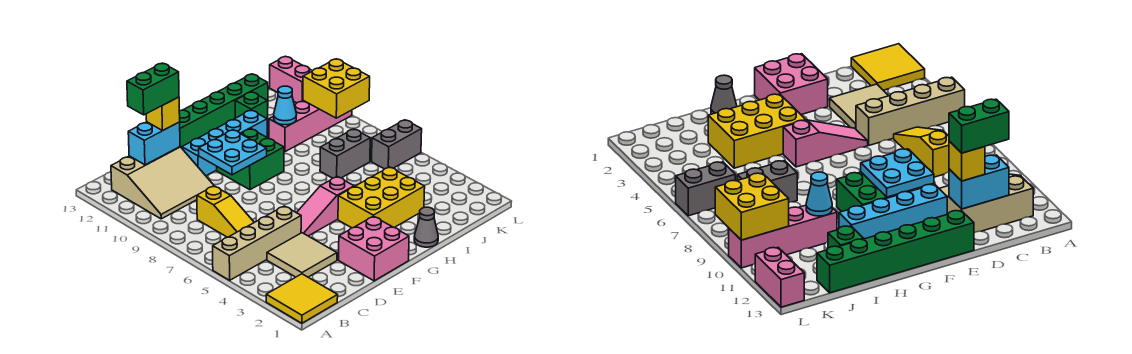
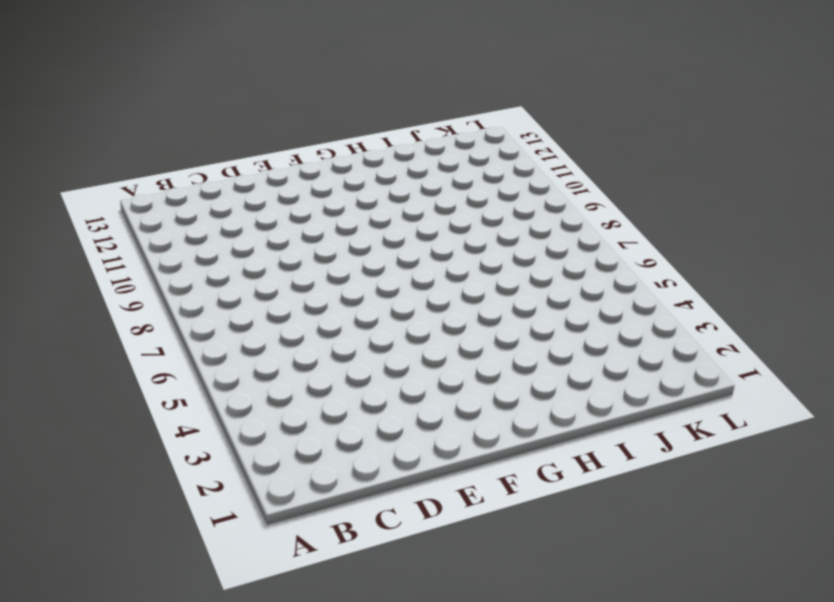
none -> yellow tile A1:B2 level 1
none -> tan brick A5:D5 level 1
none -> tan slope B10:D12 level 1 top 12

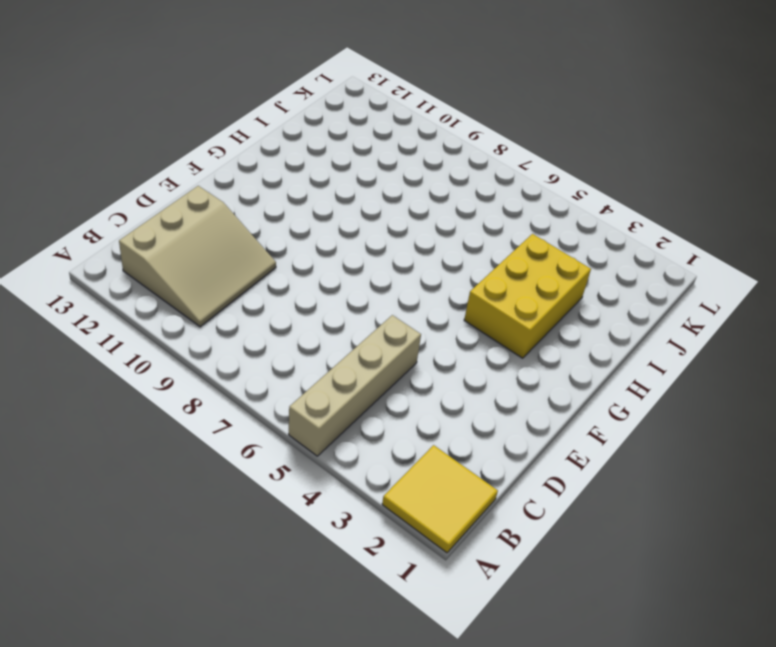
none -> tan tile C3:D4 level 1
none -> yellow slope C6:C8 level 1 top 8
none -> pink brick E1:F2 level 1

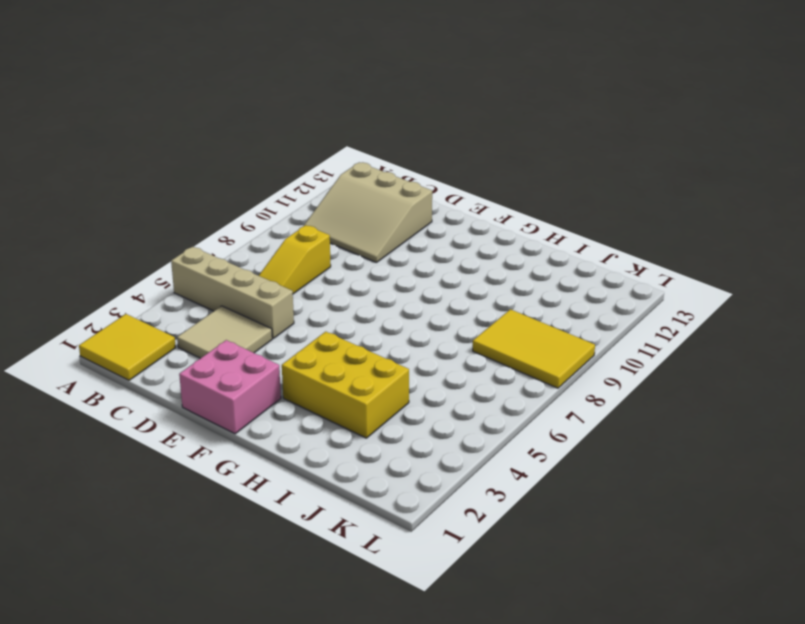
yellow tile J8:L9 level 1 -> none
none -> pink slope E5:G5 level 1 top G
none -> cyan brick E11:H11 level 1
none -> green brick E13:J13 level 1

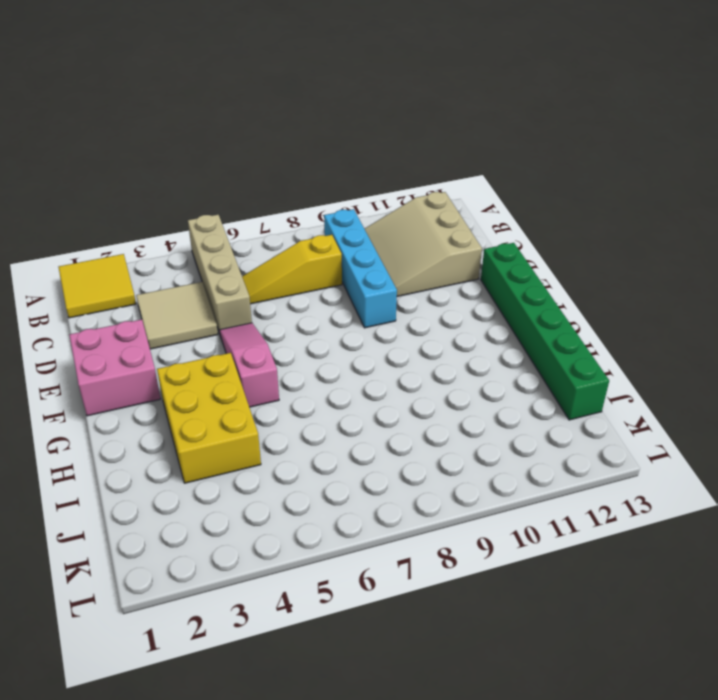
cyan brick B9:E9 level 1 -> cyan brick E11:H11 level 1
none -> green brick F9:G10 level 1
none -> grey cone H1 level 1
none -> grey brick I7:J7 level 1

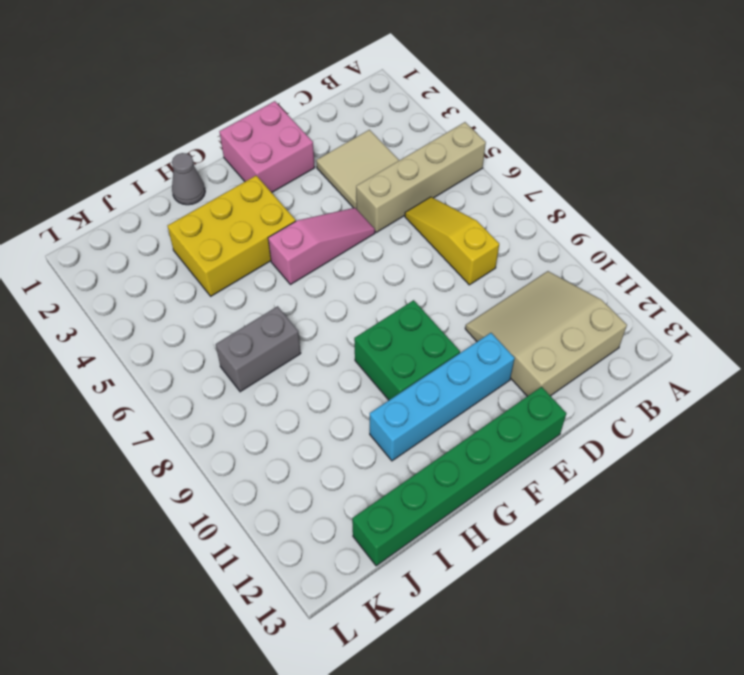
none -> yellow tile A1:B2 level 1
none -> pink brick I10:L10 level 1
none -> green brick I12 level 1

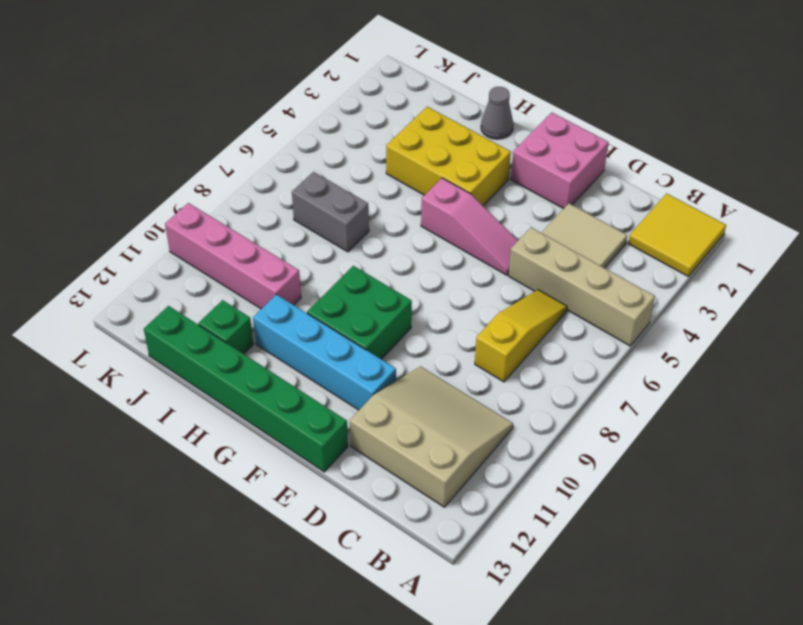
none -> grey brick K6:L6 level 1
none -> pink brick L12:L13 level 1
none -> cyan brick C12:D12 level 2

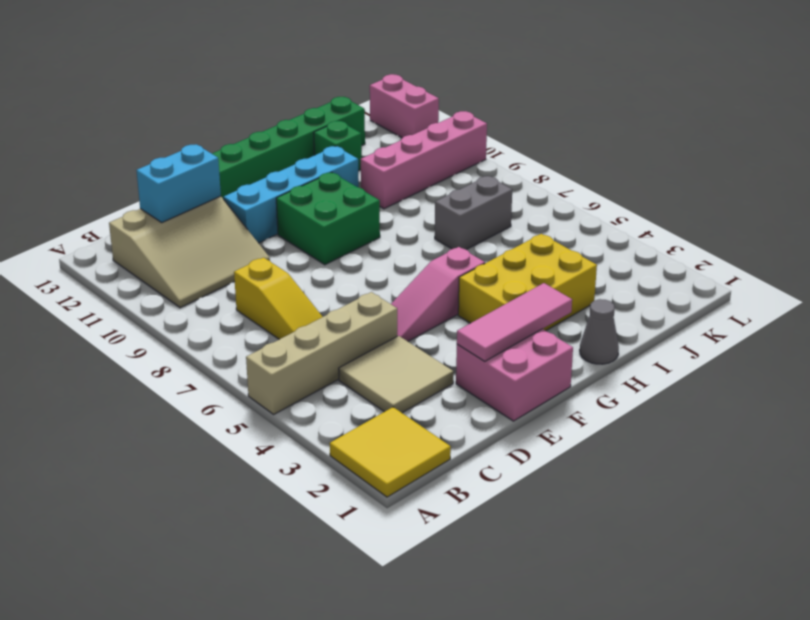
pink tile E2:G2 level 2 -> none
none -> grey brick K6:L6 level 1
none -> cyan plate E9:F10 level 2
none -> cyan cone I10 level 2

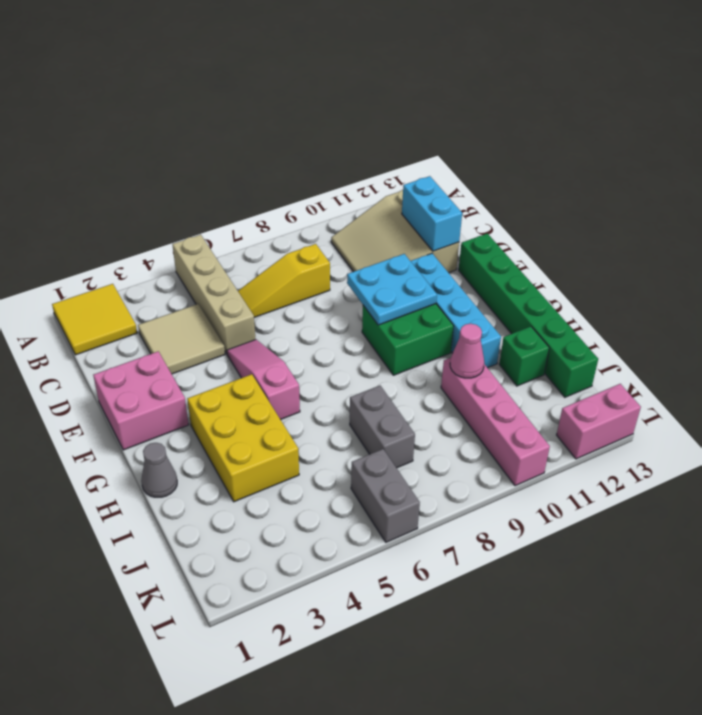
pink cone I10 level 2 -> cyan cone I10 level 2
none -> yellow brick K9:L10 level 2
none -> yellow brick D12 level 3
none -> green brick C12:D12 level 4

